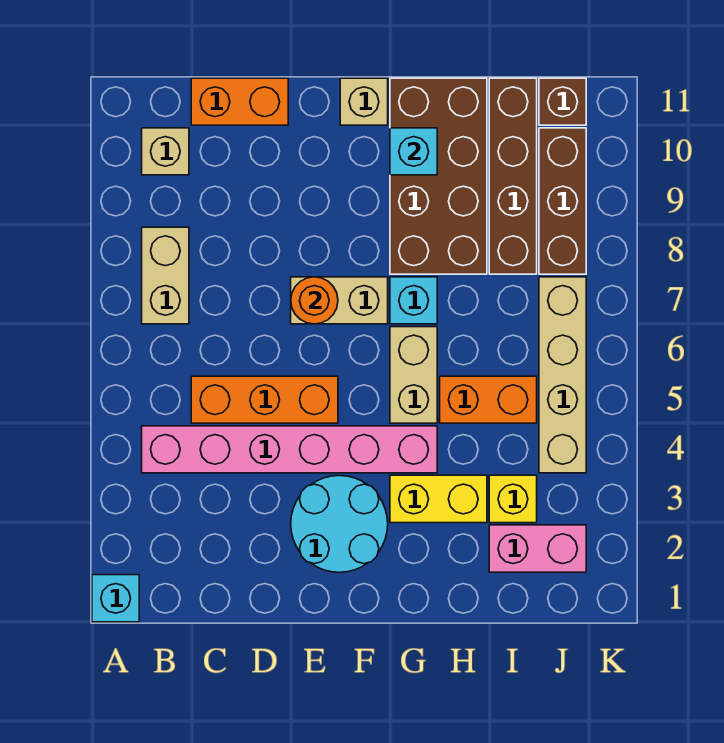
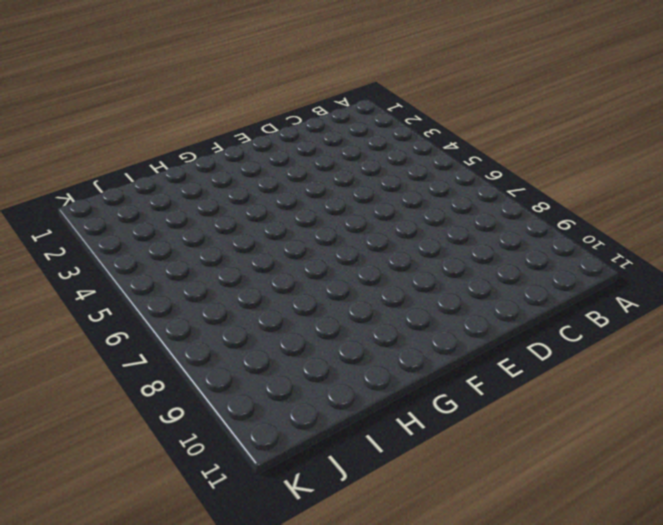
none -> cyan brick A1 level 1
none -> pink brick B4:G4 level 1
none -> tan brick B7:B8 level 1

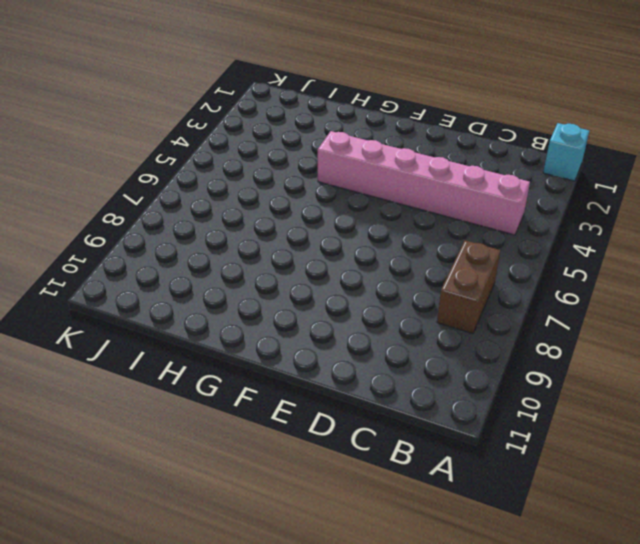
brown brick B7:B8 level 1 -> tan brick B7:B8 level 1
none -> tan brick B10 level 1
none -> orange brick C5:E5 level 1
none -> orange brick C11:D11 level 1

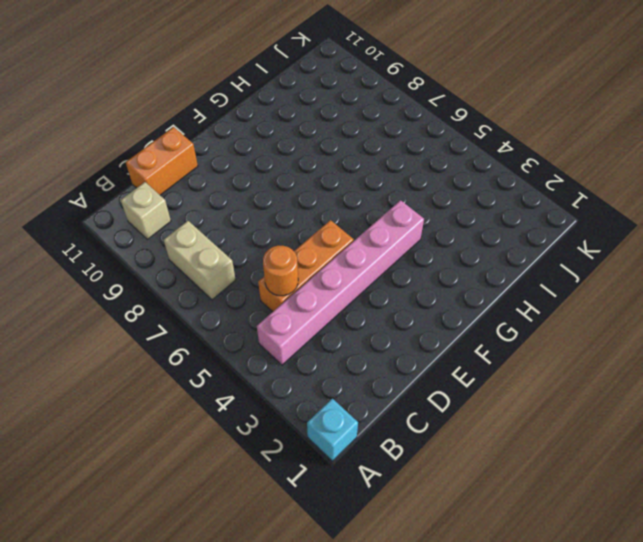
orange round brick C5 level 2 -> orange round brick E7 level 2
none -> cyan round brick E2:F3 level 1
none -> tan brick E7:F7 level 1
none -> tan brick F11 level 1

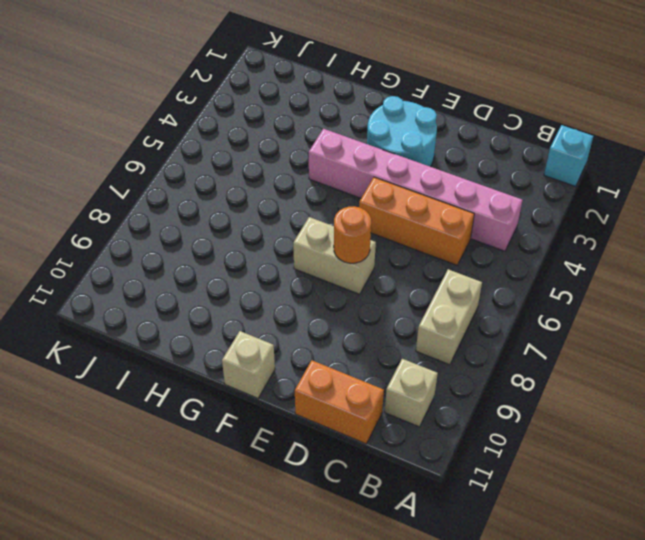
none -> yellow brick G3:H3 level 1
none -> tan brick G5:G6 level 1
none -> cyan brick G7 level 1

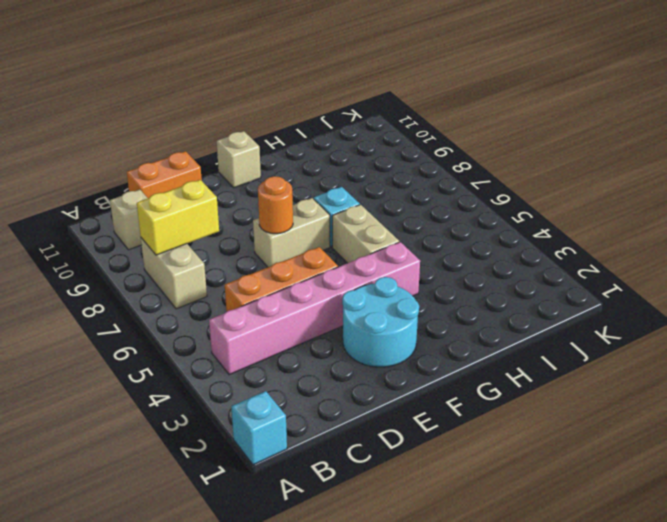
yellow brick B8:C8 level 2 -> yellow brick G3:H3 level 1
none -> brown brick G8:H11 level 1
none -> orange brick H5:I5 level 1
none -> pink brick I2:J2 level 1

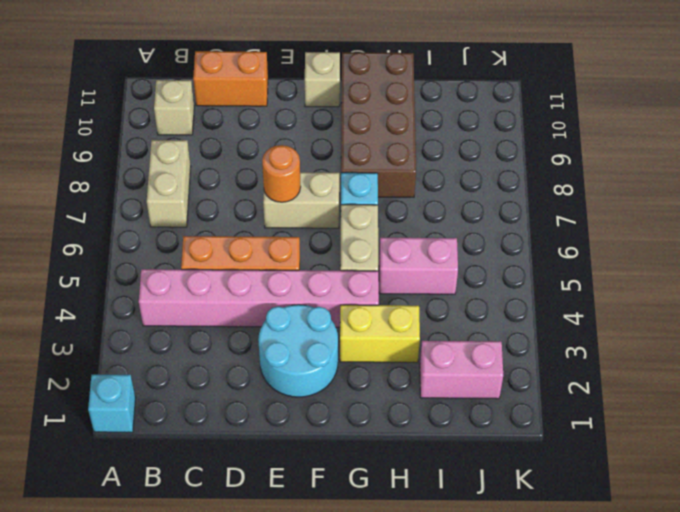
pink brick H5:I5 level 1 -> orange brick H5:I5 level 1
none -> yellow brick I3 level 1
none -> brown brick I8:I11 level 1
none -> tan brick J4:J7 level 1

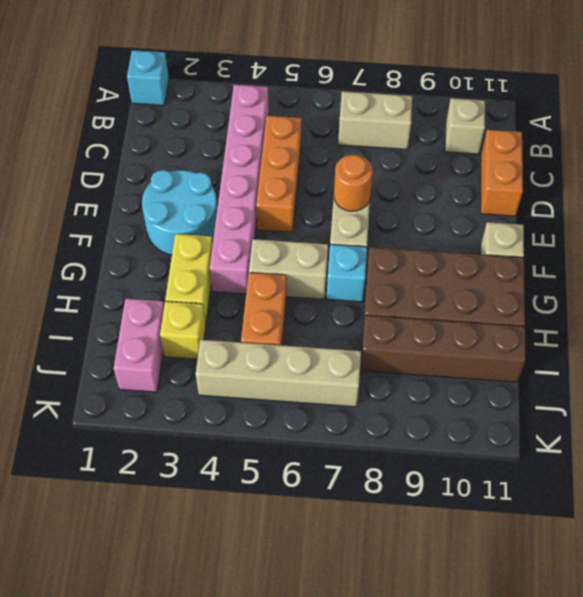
none -> brown brick J8:J10 level 1
none -> brown brick J11 level 1
none -> cyan brick G10 level 2

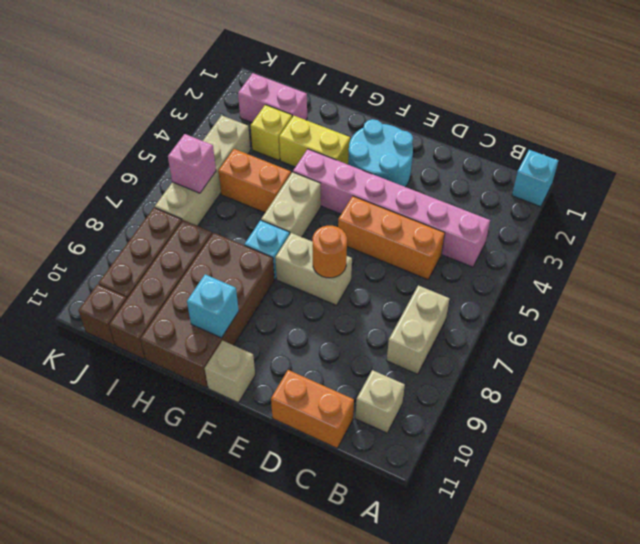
pink brick J6 level 2 -> none

